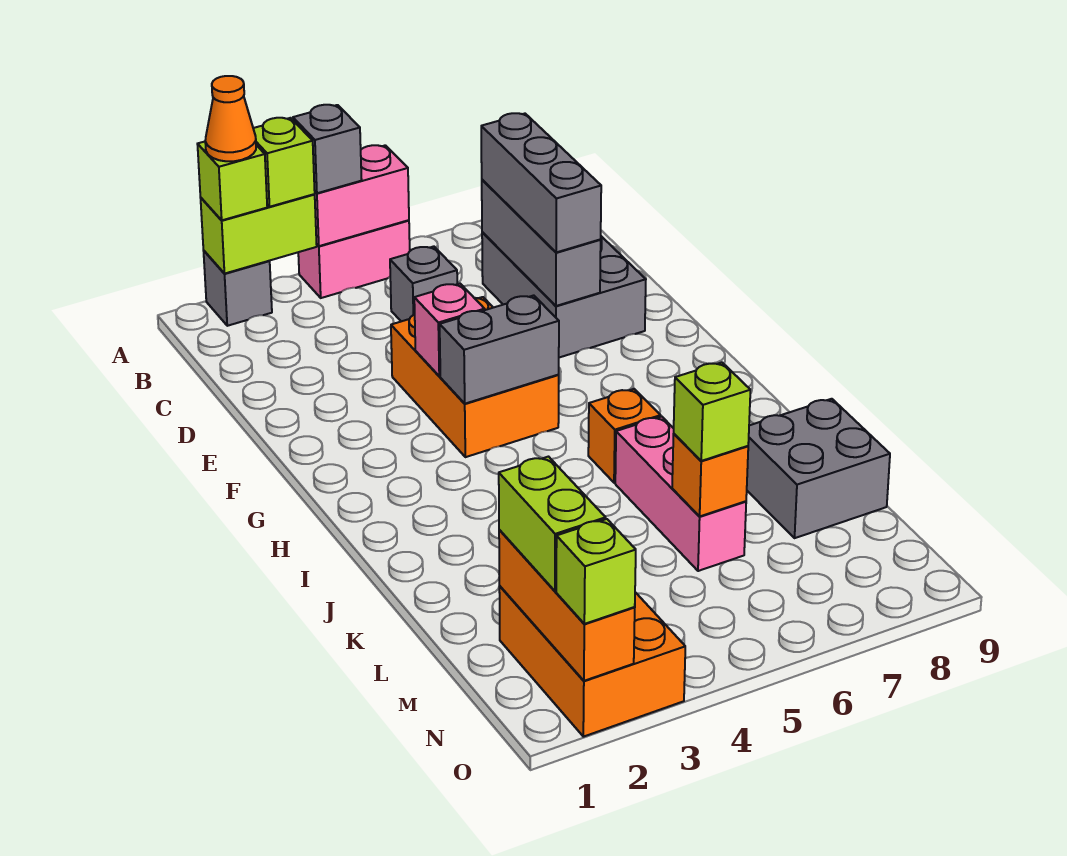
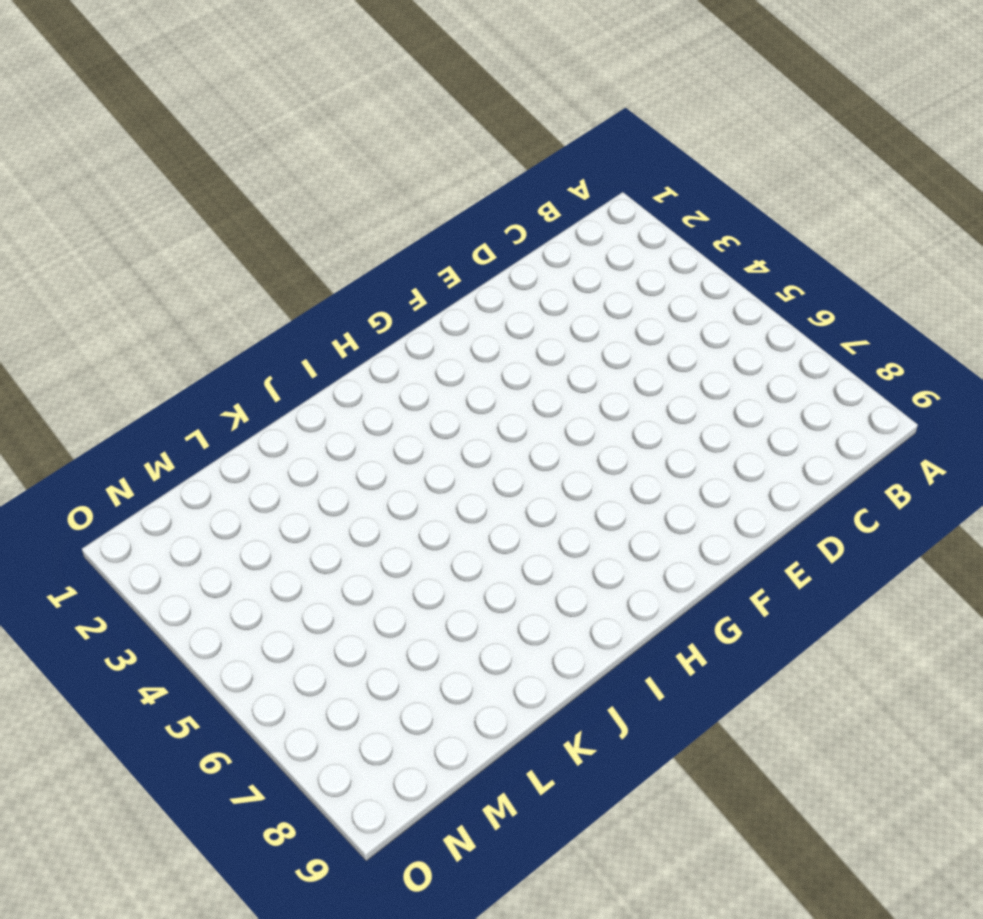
none -> grey brick A2 level 1
none -> pink brick A4:A5 level 1
none -> grey brick C5 level 1

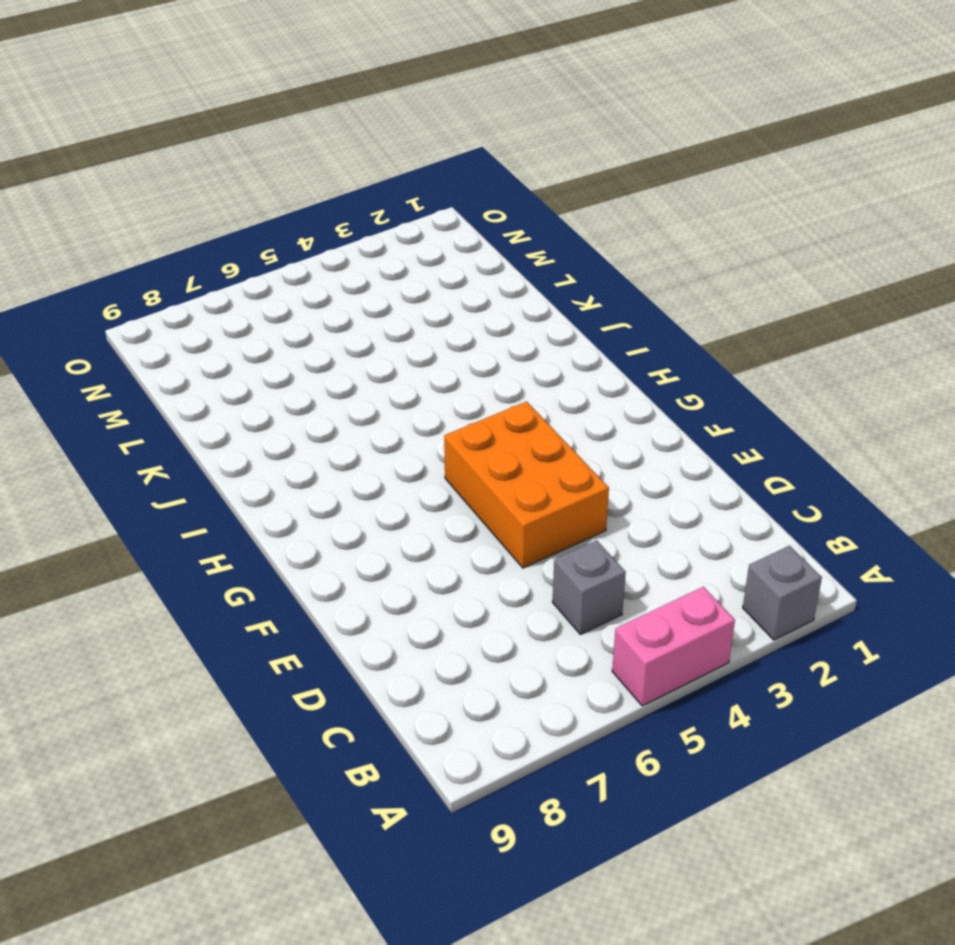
none -> grey brick C7:E8 level 1
none -> orange brick I6 level 1
none -> pink brick J6:L6 level 1

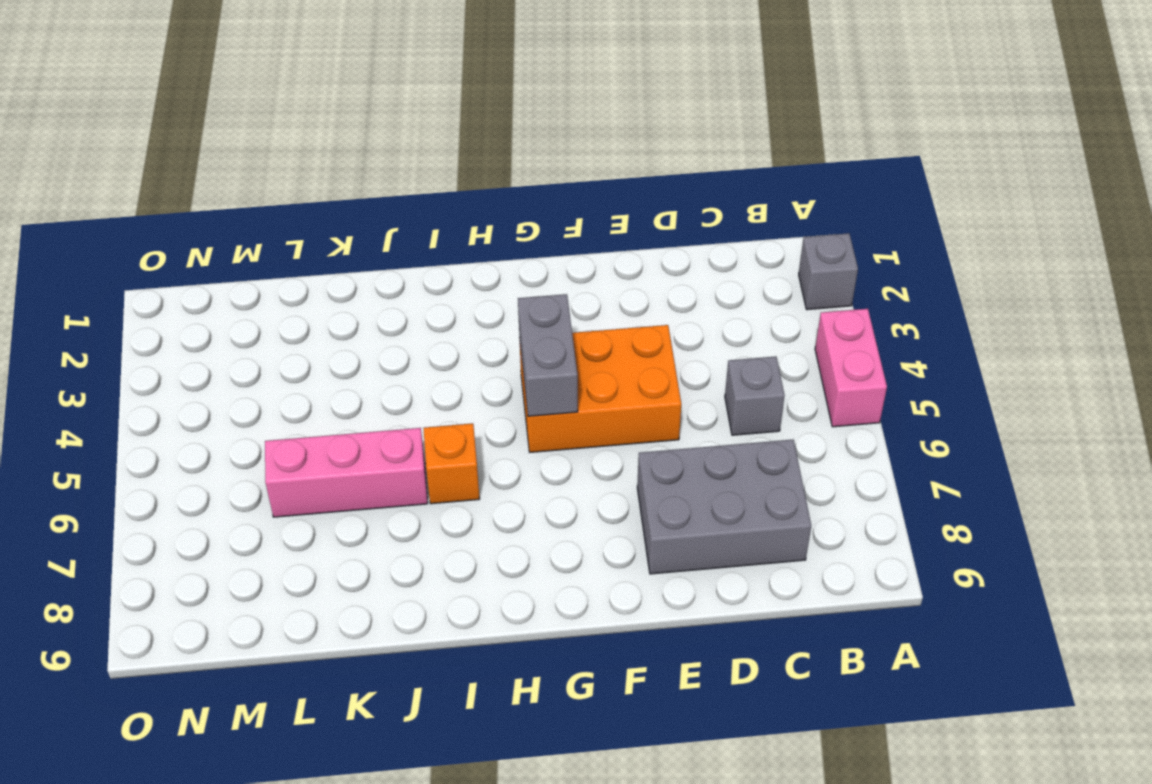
none -> grey brick K8:L9 level 1
none -> orange brick M2:O3 level 1
none -> lime brick A2:A3 level 2

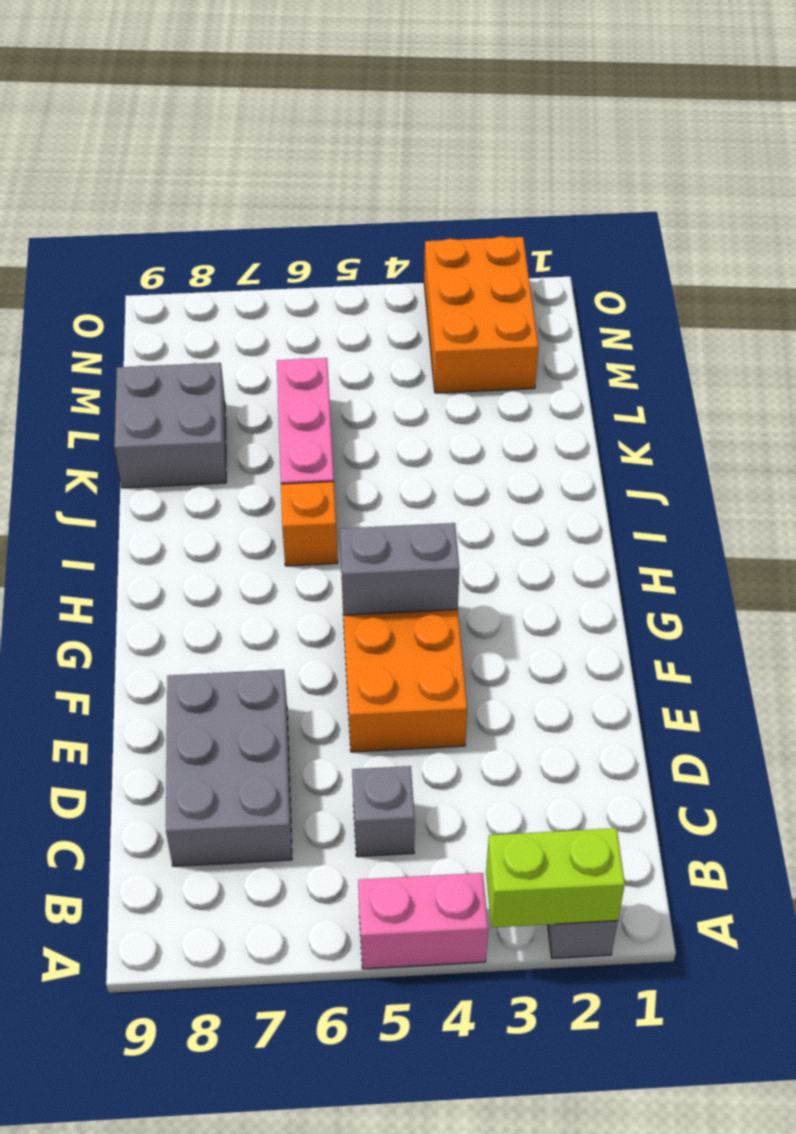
none -> pink brick A4:A5 level 2
none -> grey brick C7:E7 level 2
none -> pink brick F4 level 2

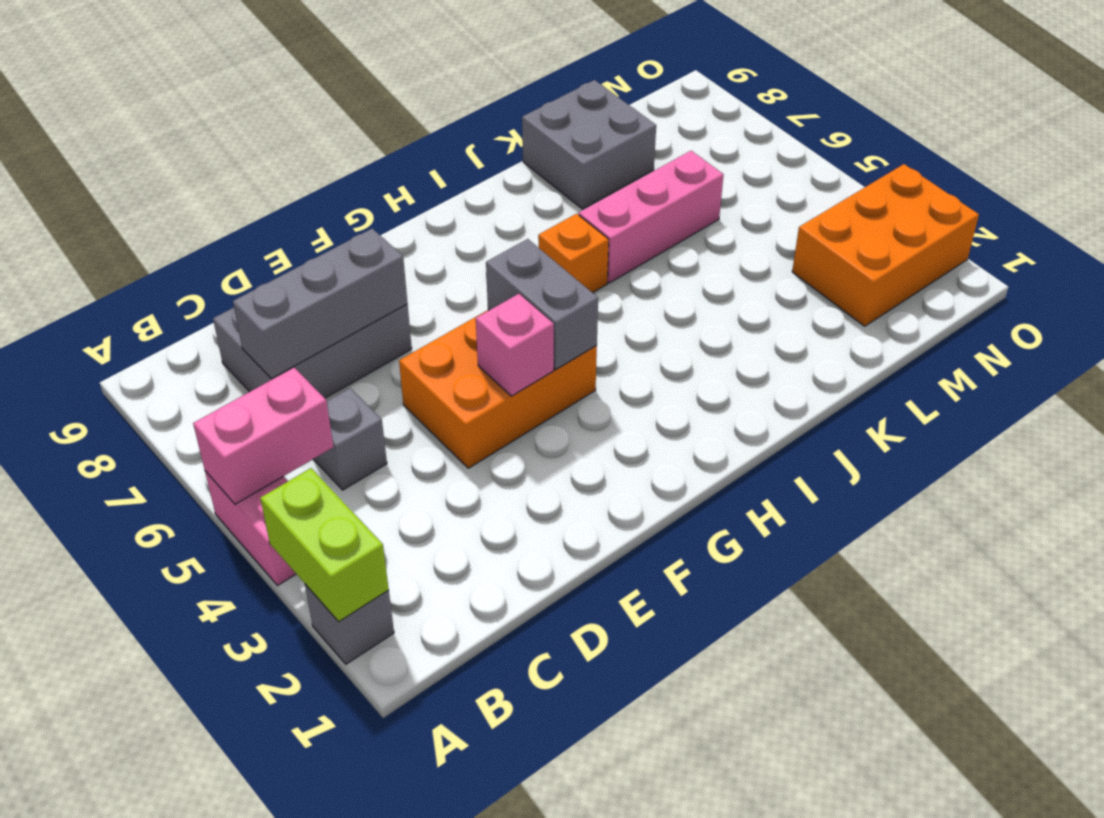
pink brick A5:B5 level 2 -> pink brick A4:A5 level 2
none -> orange brick L6 level 2
none -> orange brick M2:O2 level 2
none -> lime brick A2 level 3

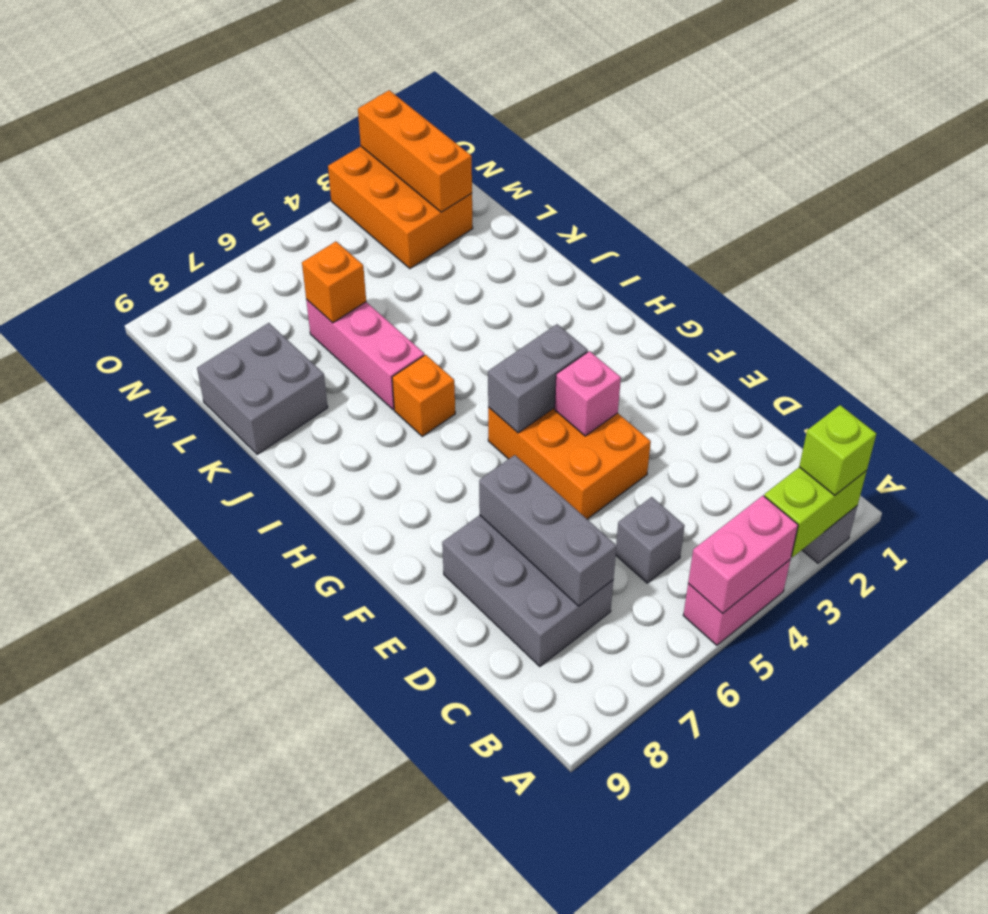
none -> lime brick A3 level 3
none -> grey brick A4 level 3
none -> grey brick C7:E7 level 3

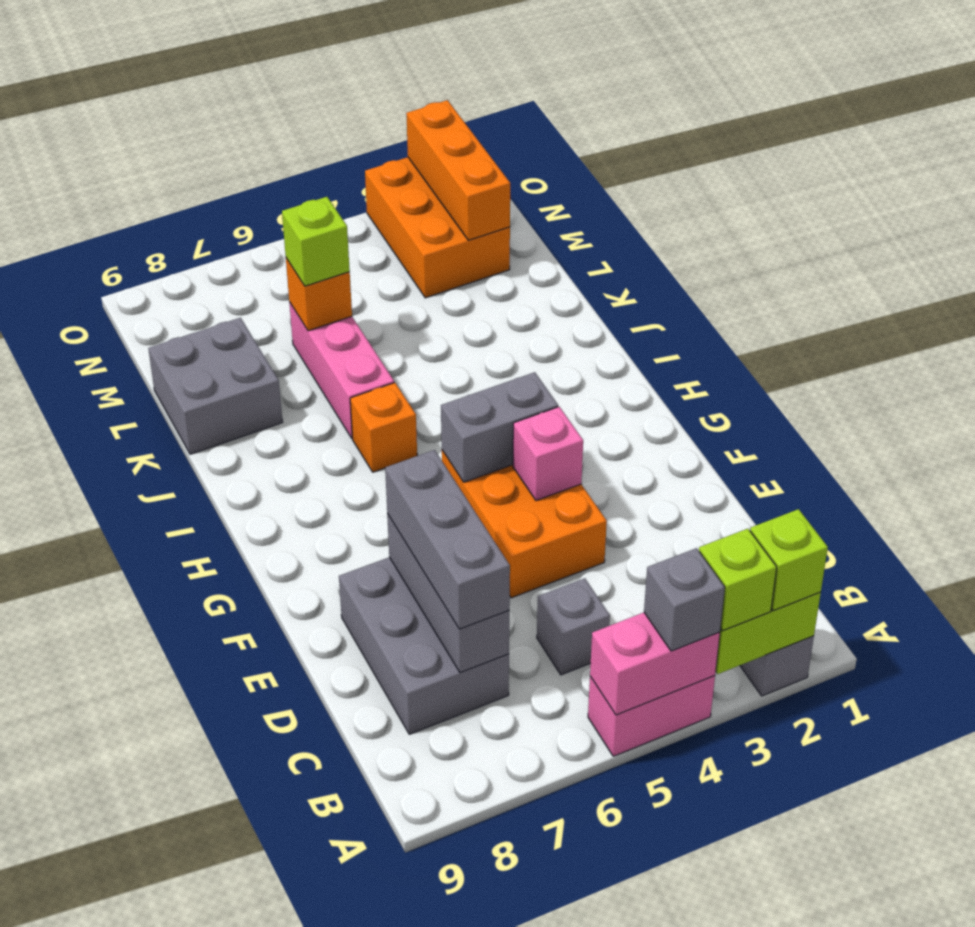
none -> lime brick M2:N2 level 3
none -> lime brick O2 level 3
none -> orange cone A2 level 4

